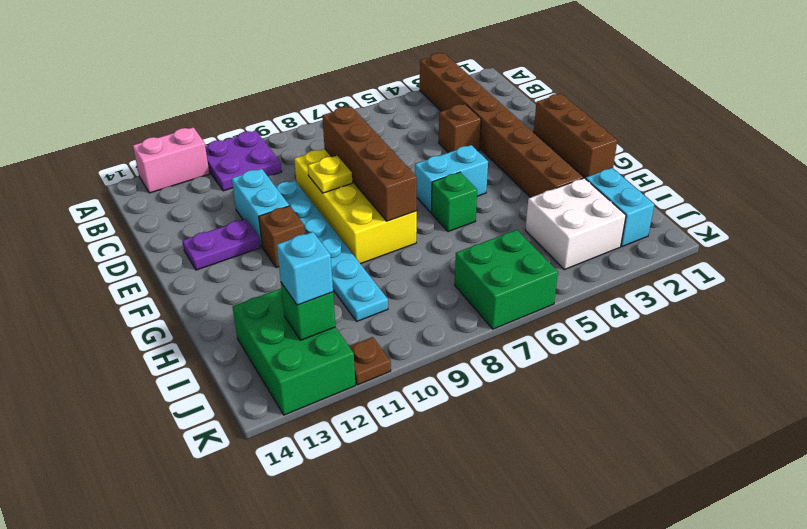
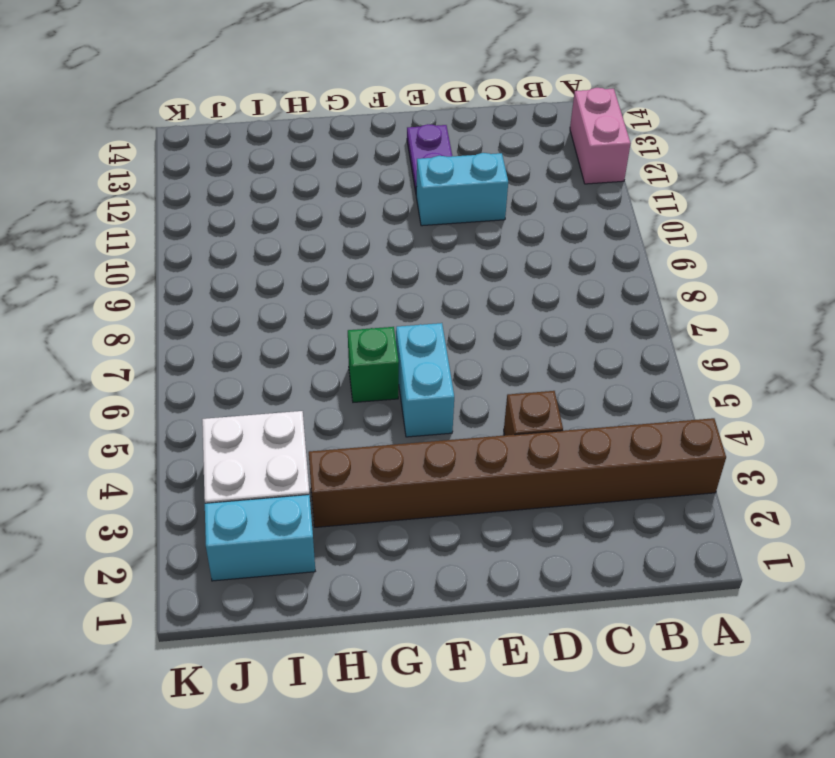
none -> purple plate A10:B11 level 1
none -> yellow brick D8:G9 level 1
none -> cyan plate D10:I10 level 1

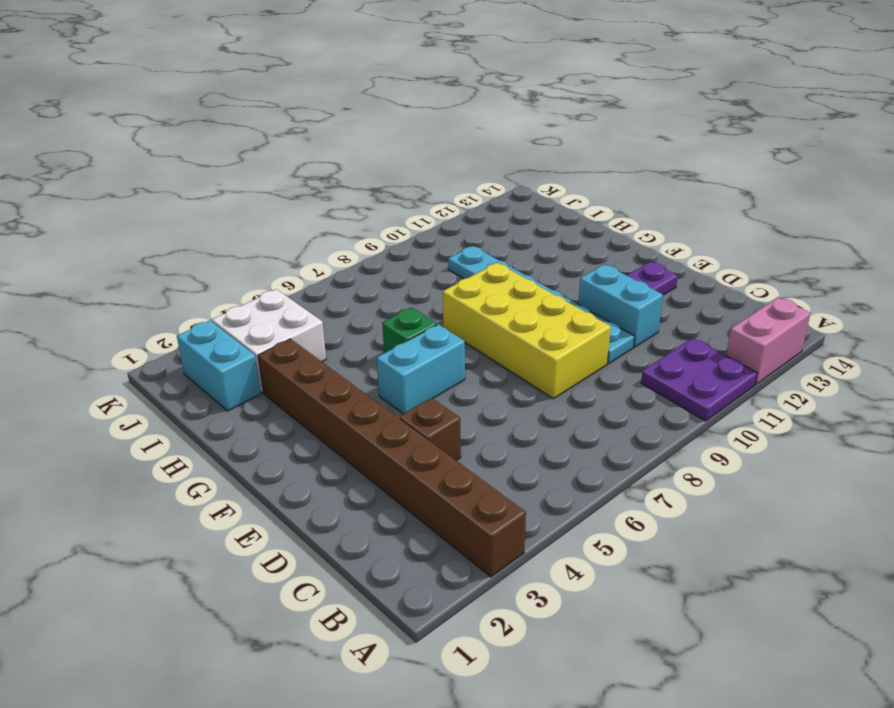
none -> brown brick E1:G1 level 1
none -> brown brick F11 level 1
none -> green brick I12:K13 level 1

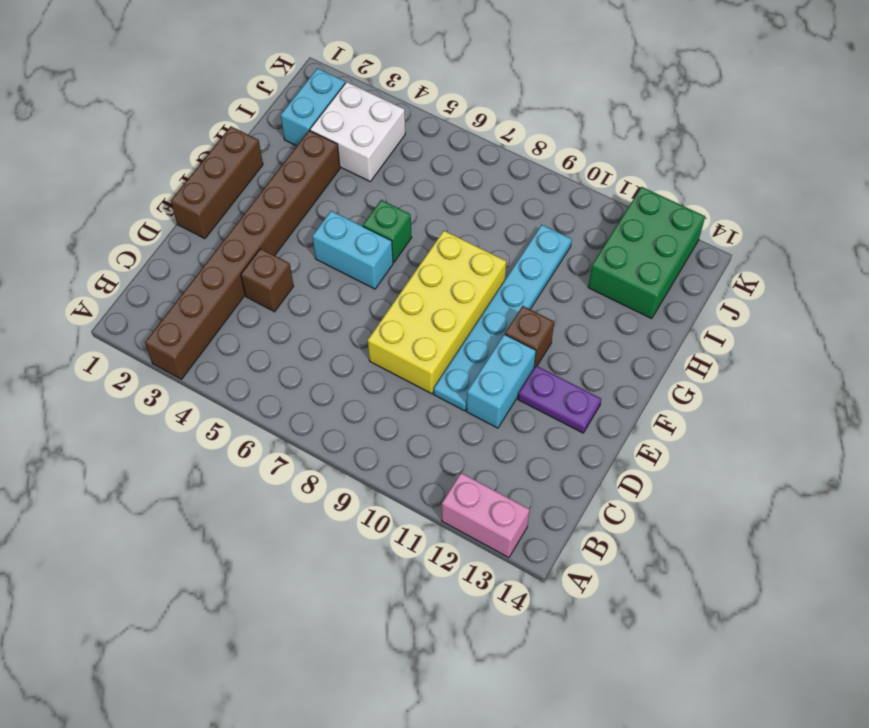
none -> purple plate A10:B11 level 1
none -> green brick J6:K7 level 1
none -> brown plate K11 level 1

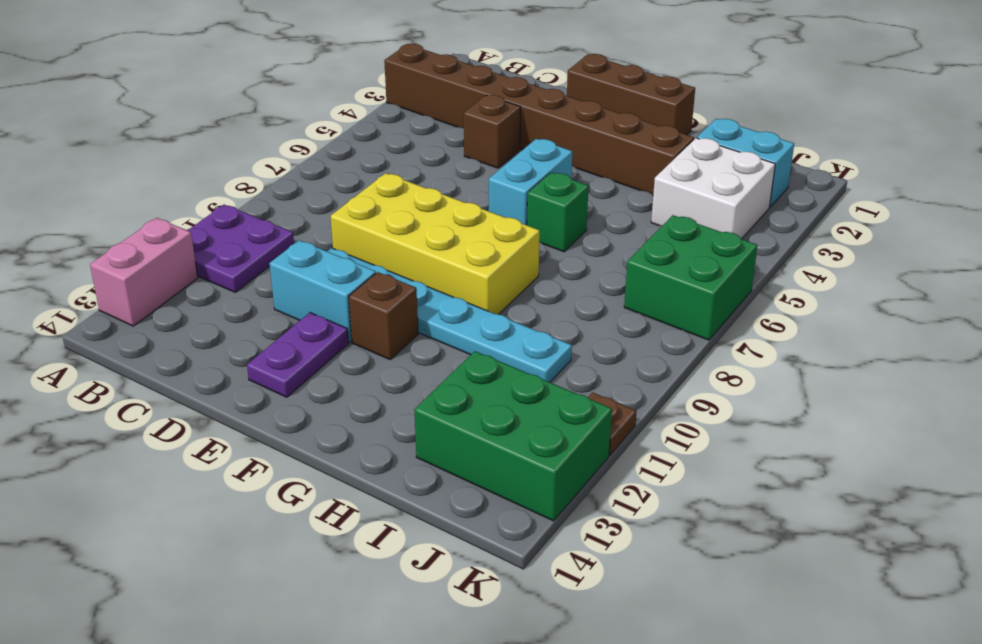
none -> brown brick D8:G8 level 2
none -> yellow plate E9 level 2
none -> green brick J12 level 2

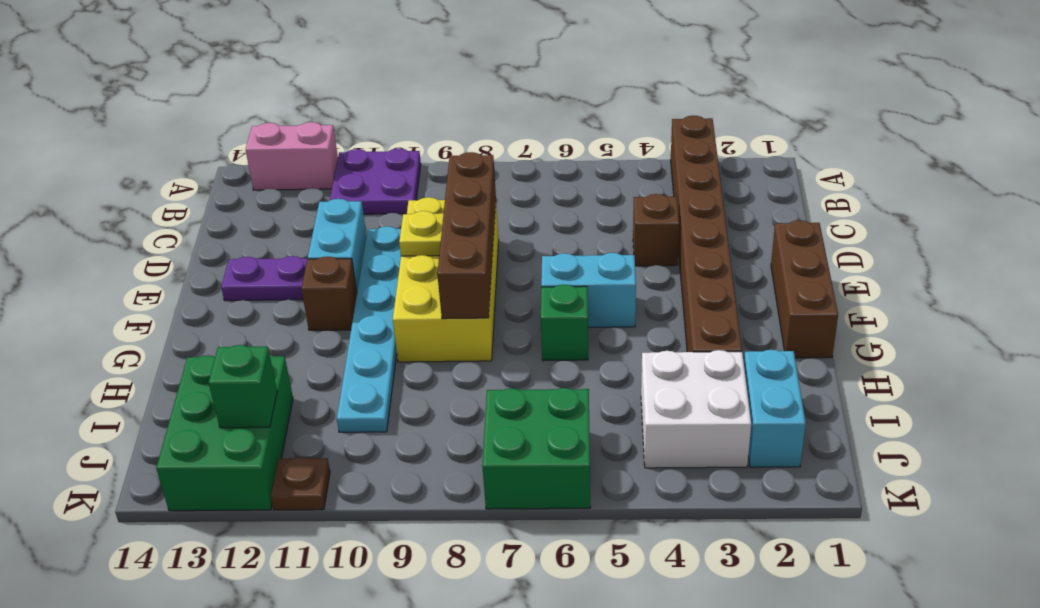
none -> cyan brick J12 level 3

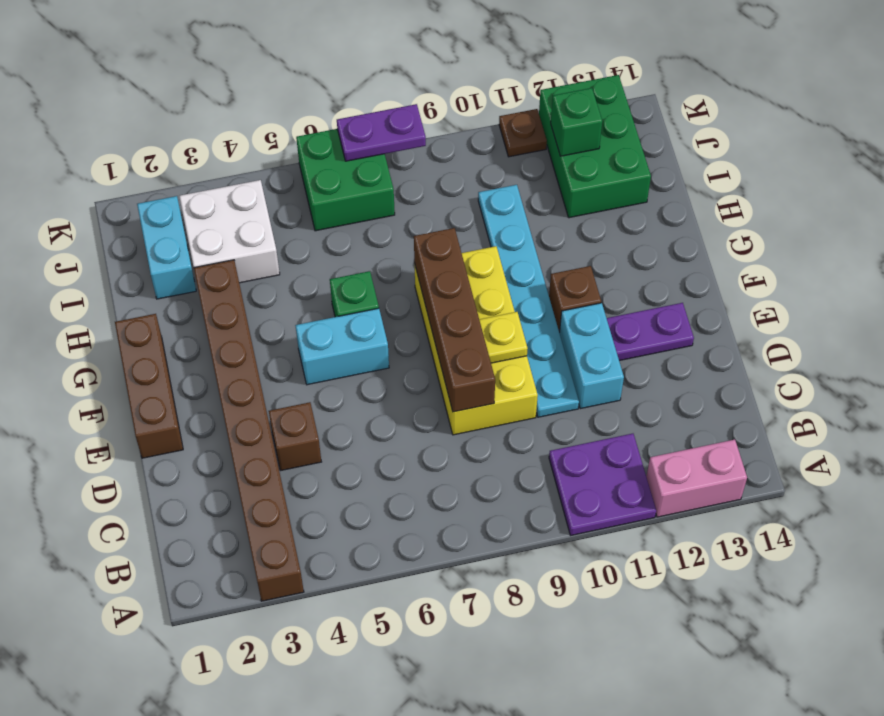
purple plate K7:K8 level 2 -> none
none -> cyan brick J12 level 3

